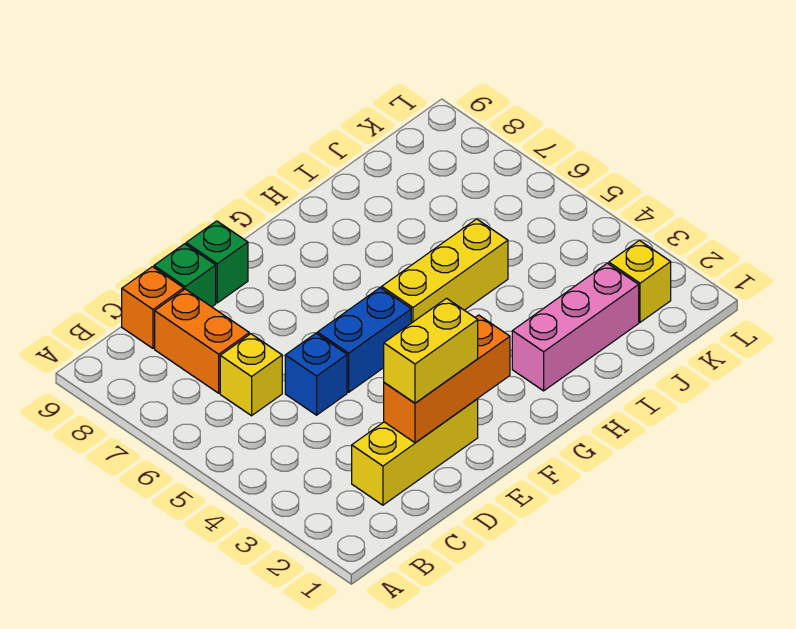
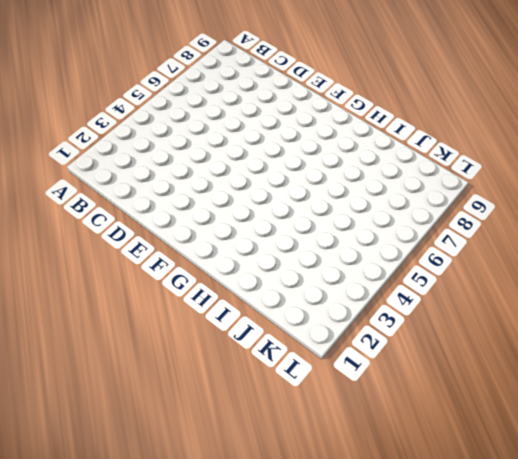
none -> yellow brick C2:E2 level 1
none -> yellow brick C6 level 1
none -> orange brick C7:C8 level 1

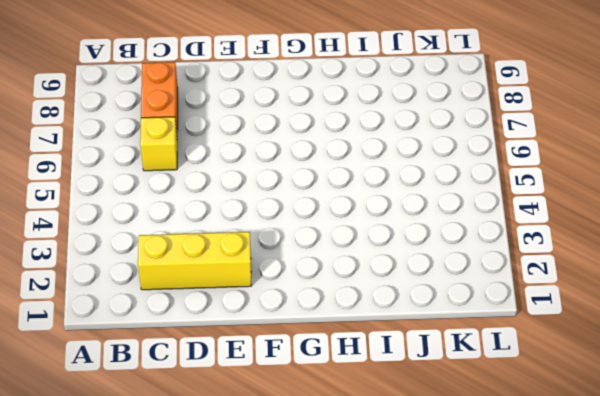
none -> orange brick C9 level 1
none -> blue brick D5 level 1
none -> green brick D9 level 1

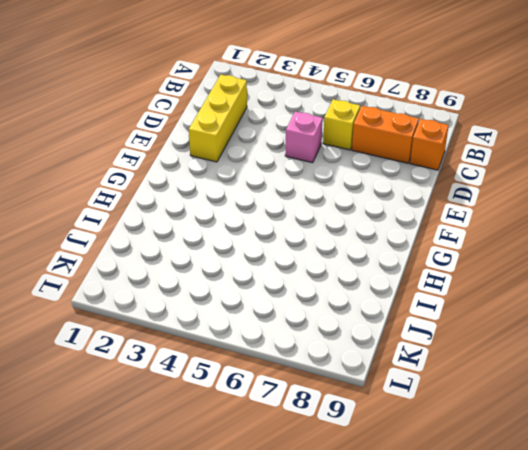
pink brick D5 level 1 -> blue brick D5 level 1
none -> green brick D9 level 1
none -> blue brick E5:F5 level 1
none -> green brick E9 level 1

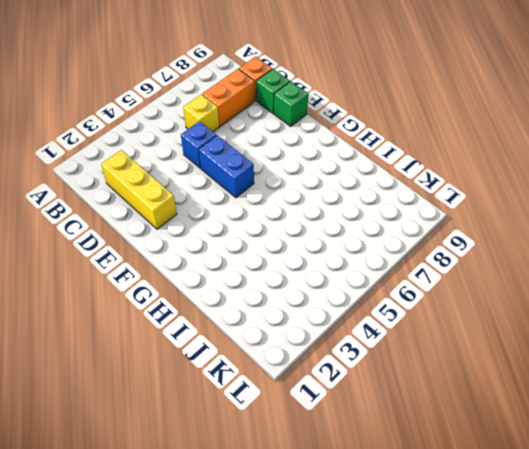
none -> yellow brick G5:I5 level 1
none -> pink brick H2:J2 level 1
none -> yellow brick K2 level 1

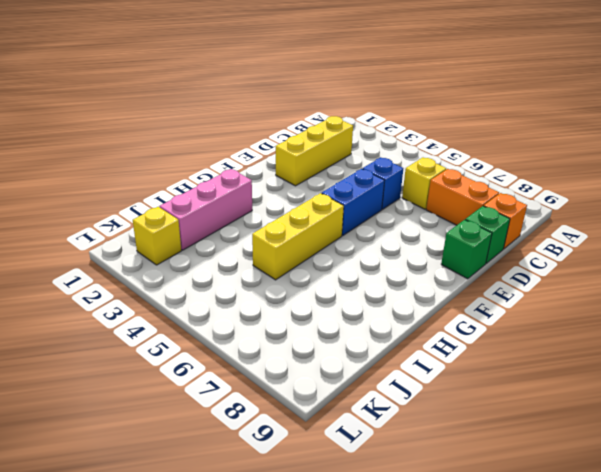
none -> orange brick D2:F2 level 2
none -> yellow brick D2:E2 level 3

